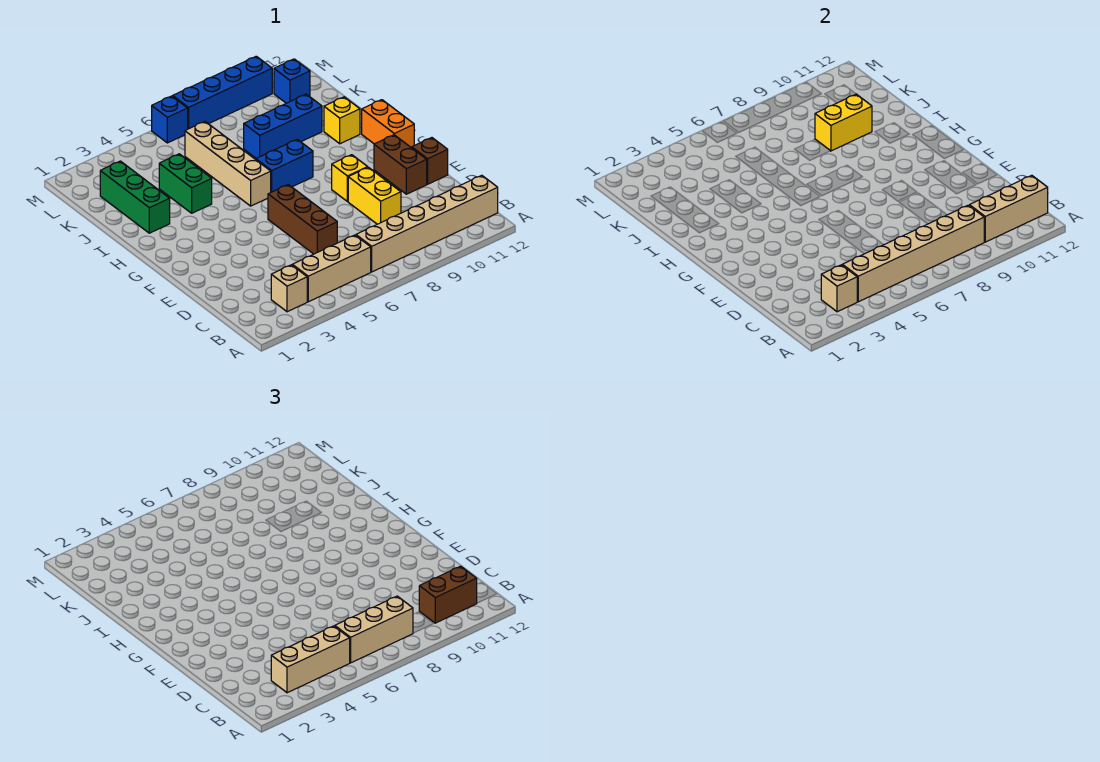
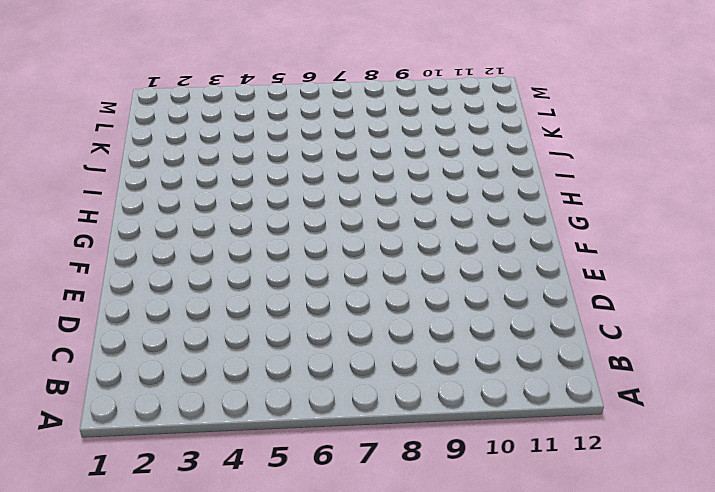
none -> tan brick B3 level 1
none -> tan brick B4:B6 level 1
none -> tan brick B7:B12 level 1

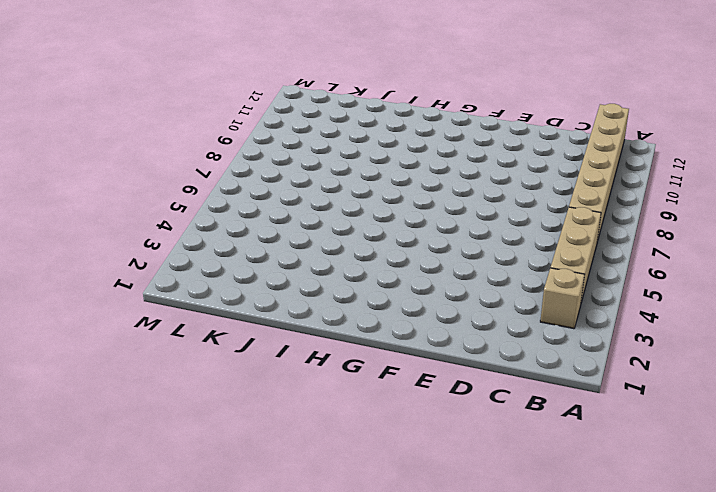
none -> brown brick D6:F6 level 1
none -> yellow brick D9:E9 level 1
none -> brown brick E11:F11 level 1

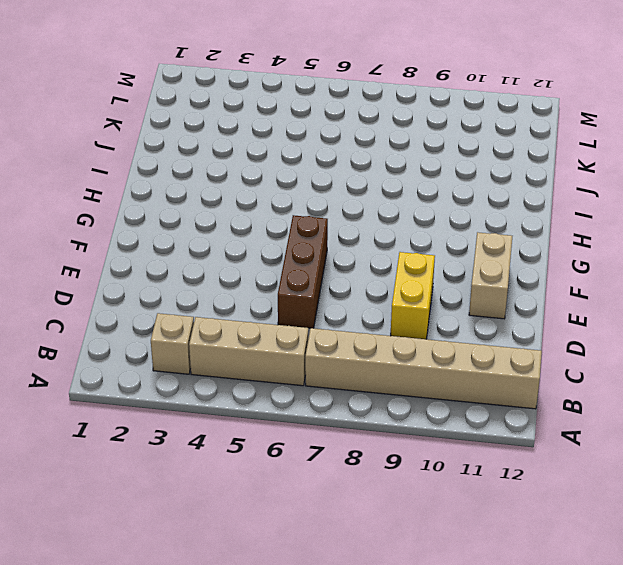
tan brick E11:F11 level 1 -> brown brick E11:F11 level 1
none -> brown brick E12 level 1
none -> yellow brick F9 level 1
none -> orange brick G12:H12 level 1

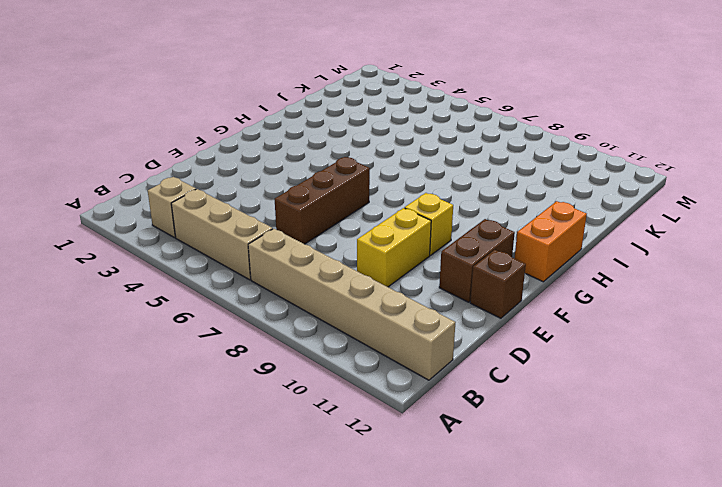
none -> tan brick H6:K6 level 1
none -> blue brick H7:H8 level 1
none -> green brick I2:K2 level 1

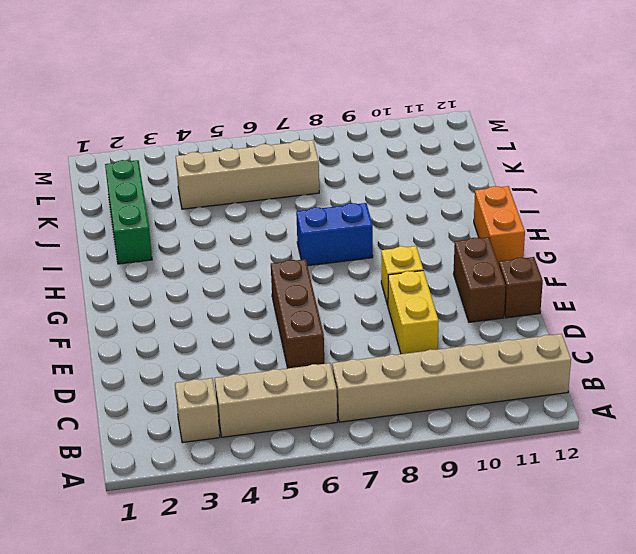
tan brick K4:K7 level 1 -> tan brick H6:K6 level 1
none -> green brick I4:J4 level 1
none -> yellow brick I11 level 1
none -> blue brick J8:J10 level 1

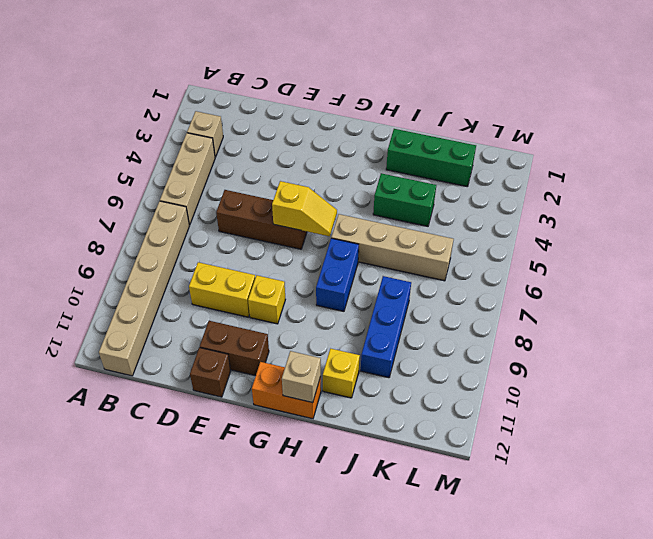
yellow slope F6:G6 level 2 top F -> none
tan brick H12 level 2 -> tan brick B3 level 2
none -> blue brick L11 level 1
none -> blue brick M6 level 1
none -> blue brick M7:M10 level 1

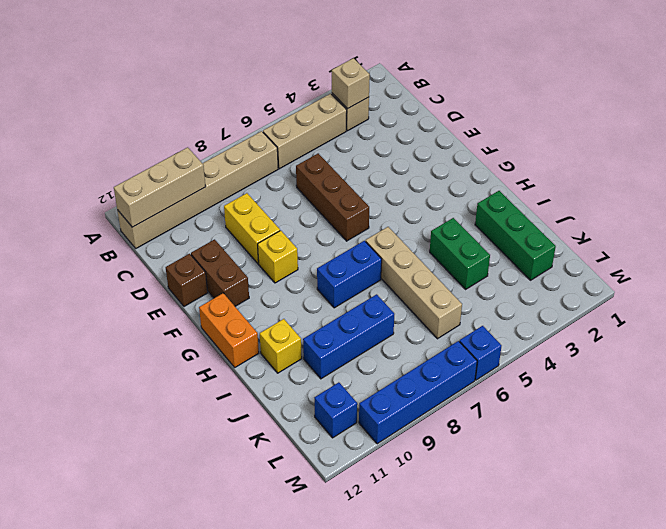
none -> tan brick B4:B9 level 2
none -> yellow brick J9:J10 level 2
none -> tan brick B3:B5 level 3

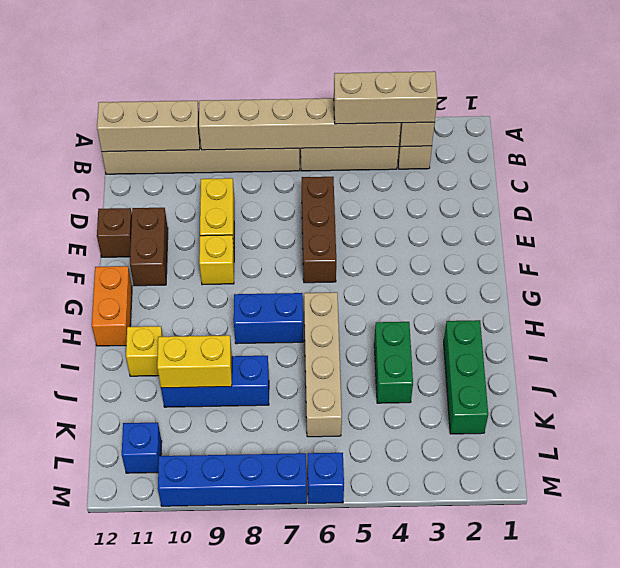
none -> tan brick B6:B8 level 3
none -> brown brick B10:B11 level 3

